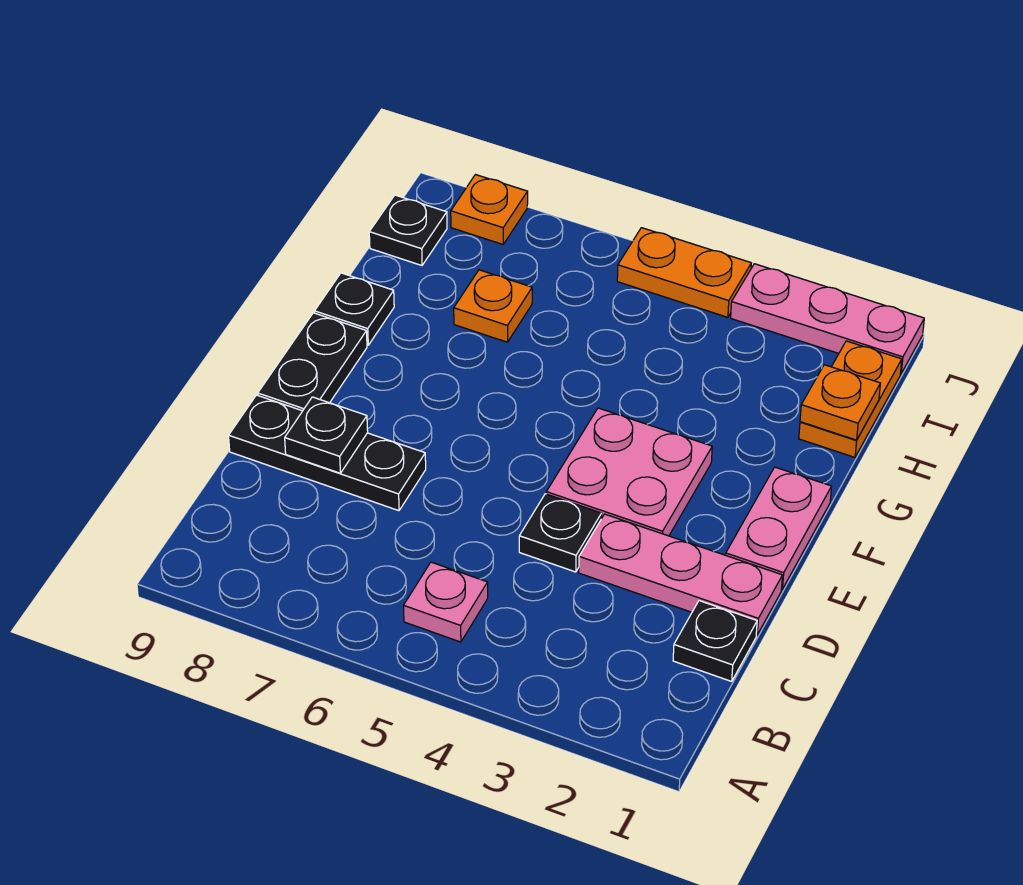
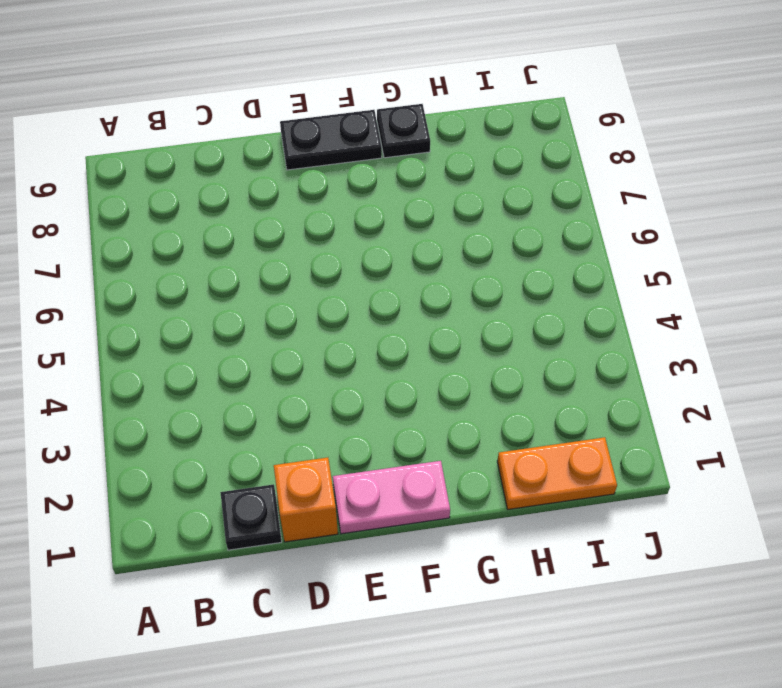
orange brick D1 level 1 -> pink plate D1:D3 level 1
none -> pink plate B5 level 1
none -> black plate D4 level 1
none -> black plate D7:D9 level 1

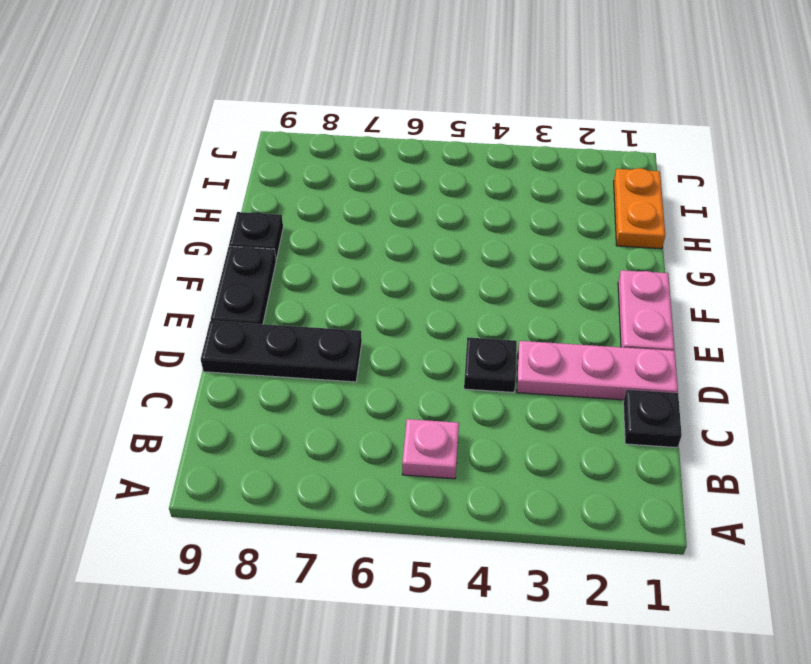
none -> pink plate E3:F4 level 1
none -> orange plate H7 level 1
none -> black plate I9 level 1

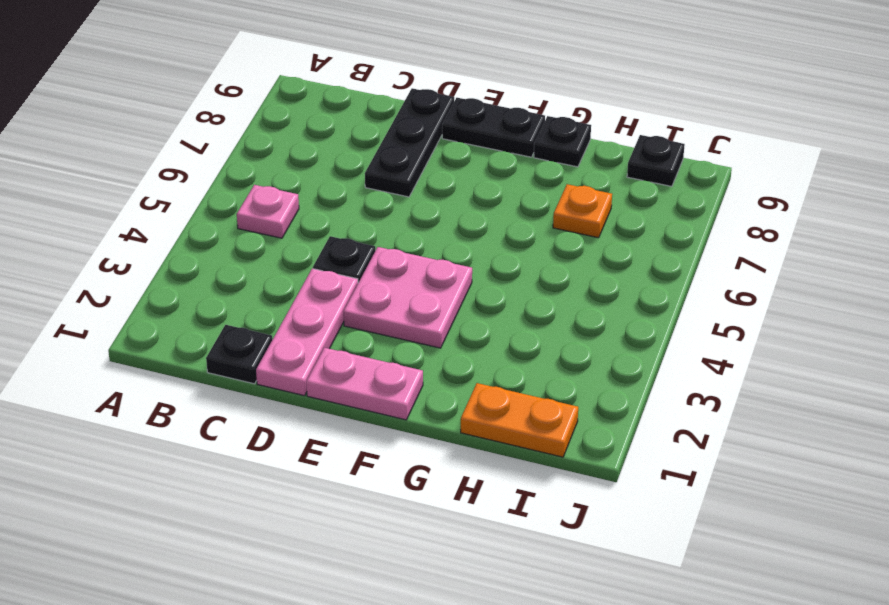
none -> pink plate J1:J3 level 1
none -> orange plate J4:J5 level 1
none -> orange plate J8 level 1

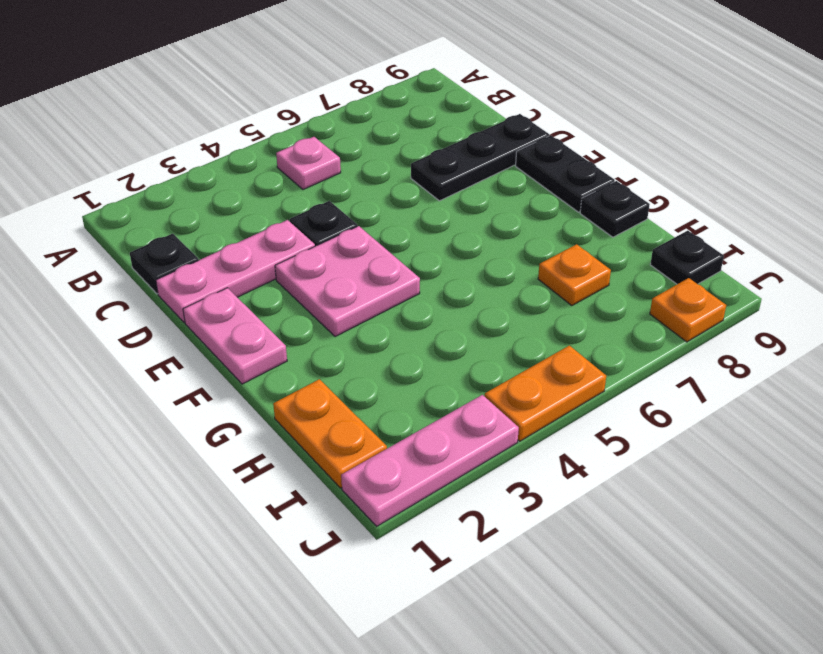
none -> black plate D8 level 2
none -> orange plate H1 level 2

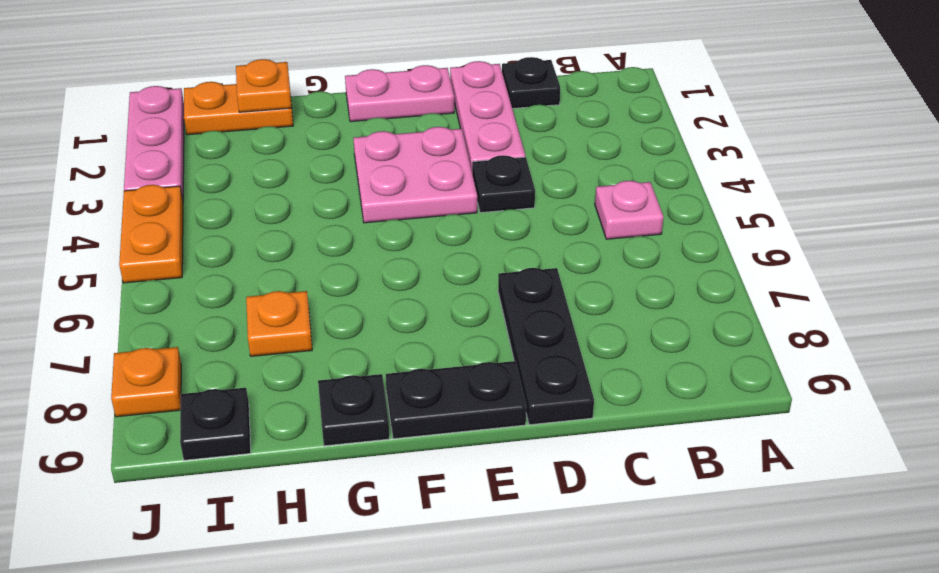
none -> black plate D8 level 2

